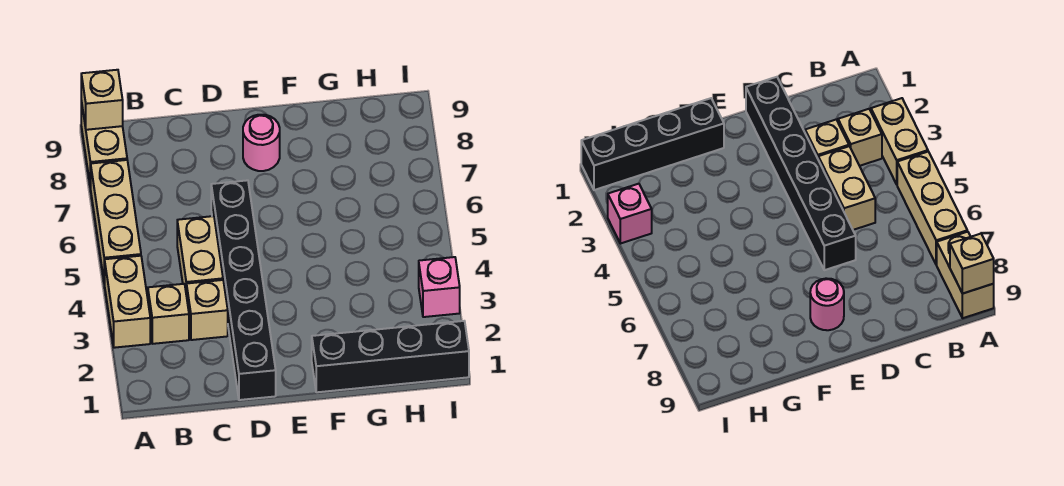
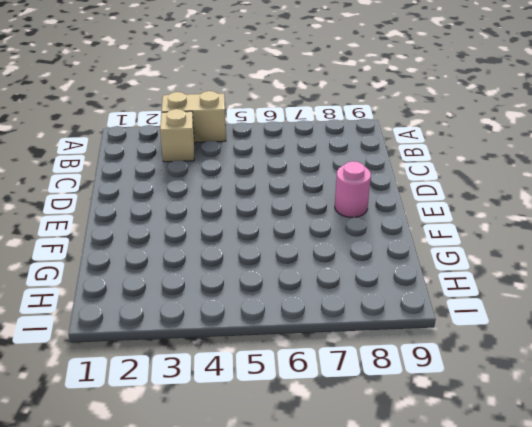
none -> tan brick A5:A7 level 1
none -> tan brick A8:A9 level 1

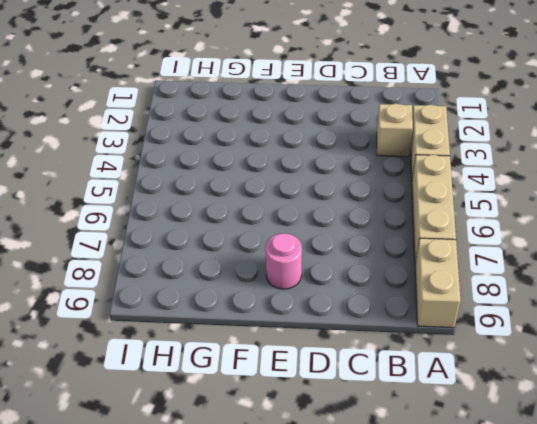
none -> tan brick C3 level 1
none -> tan brick C4:C5 level 1

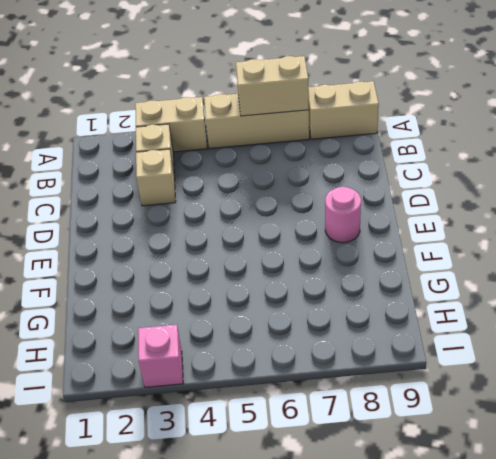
tan brick A6:A7 level 2 -> tan brick C4:C5 level 1
none -> black brick D1:D6 level 1
none -> black brick F1:I1 level 1

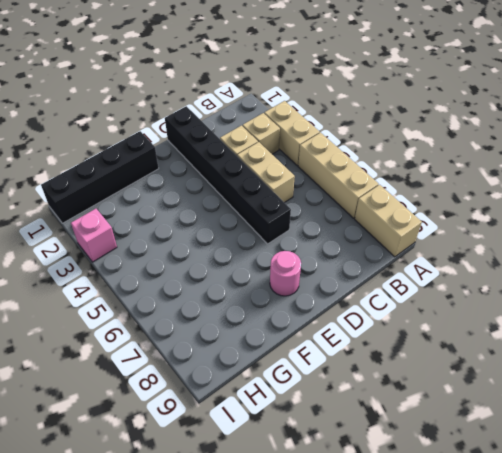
none -> tan brick A9 level 2

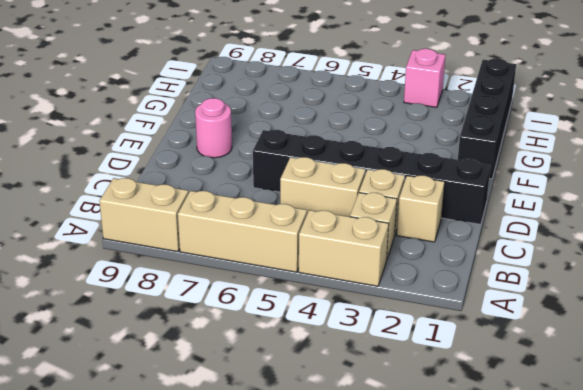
tan brick C2 level 1 -> tan brick A9 level 2

